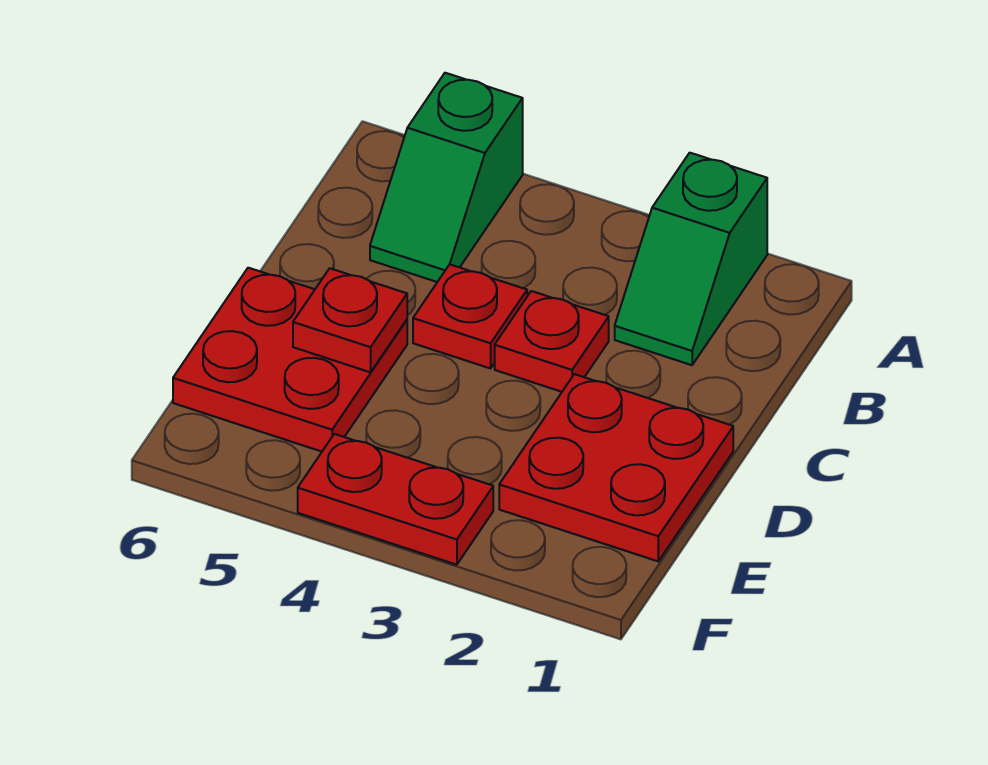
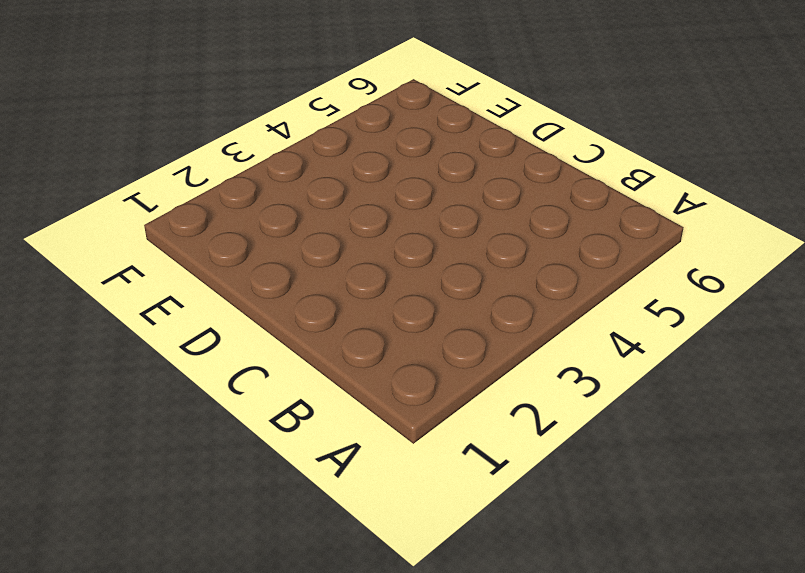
none -> green slope A2:B2 level 1 top A
none -> green slope A5:B5 level 1 top A

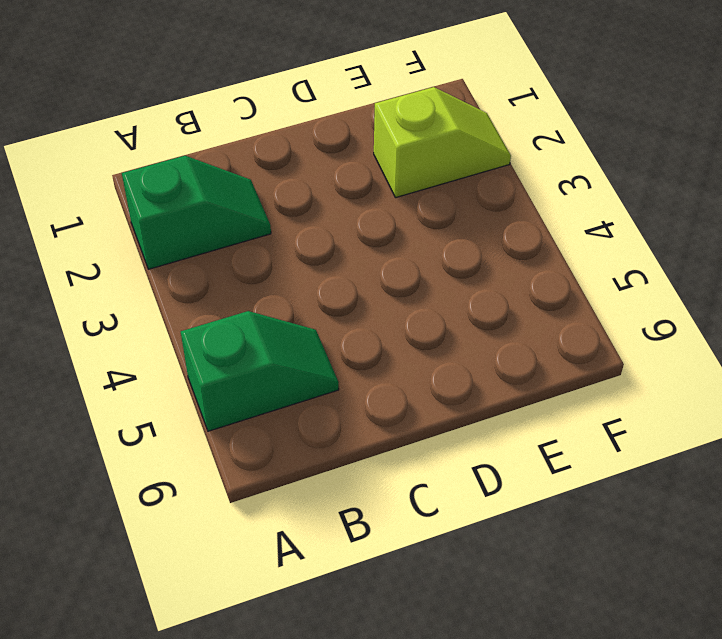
lime slope E2:F2 level 1 top E -> red plate D1:E2 level 1
none -> red plate C3 level 1
none -> red plate C4 level 1

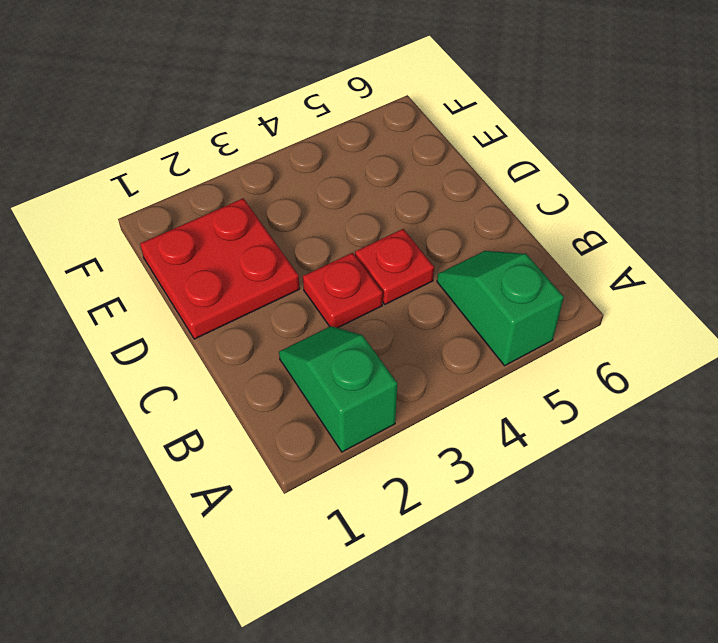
none -> red plate D5:E6 level 1
none -> red plate F3:F4 level 1

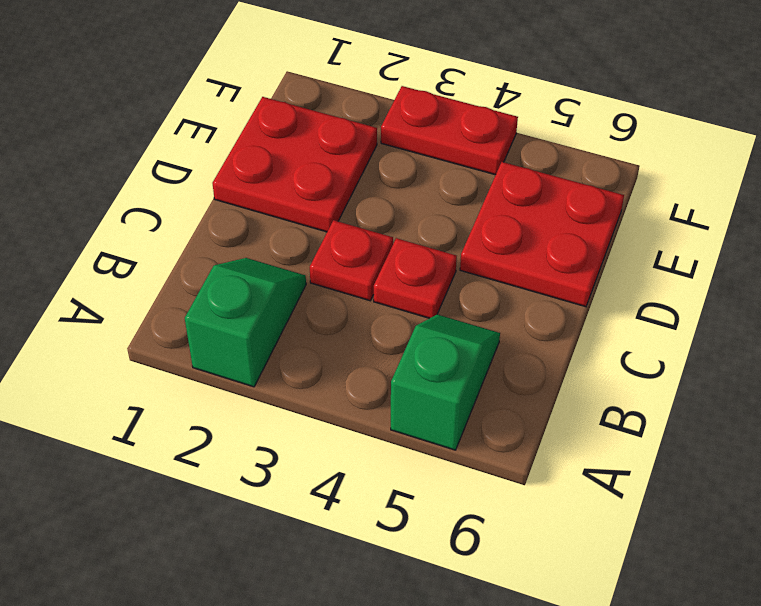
none -> red plate D5 level 2

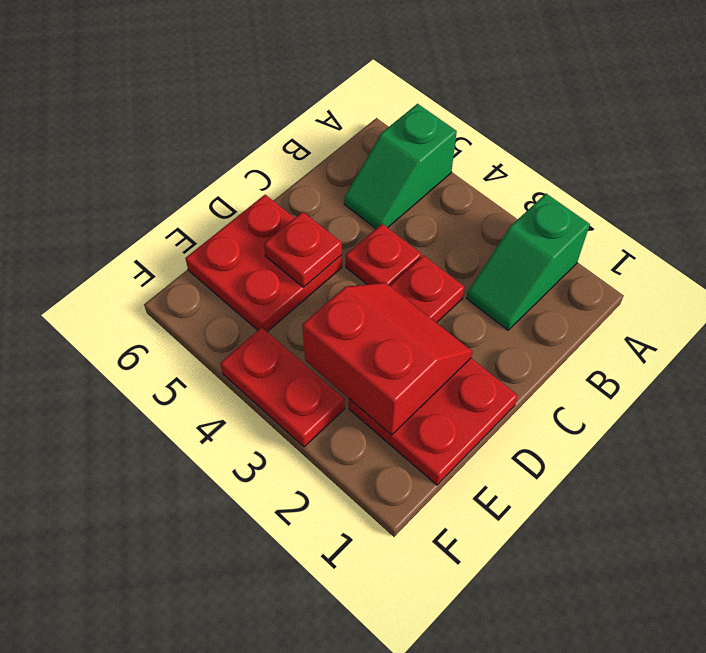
red slope D2:E3 level 2 top E -> none

